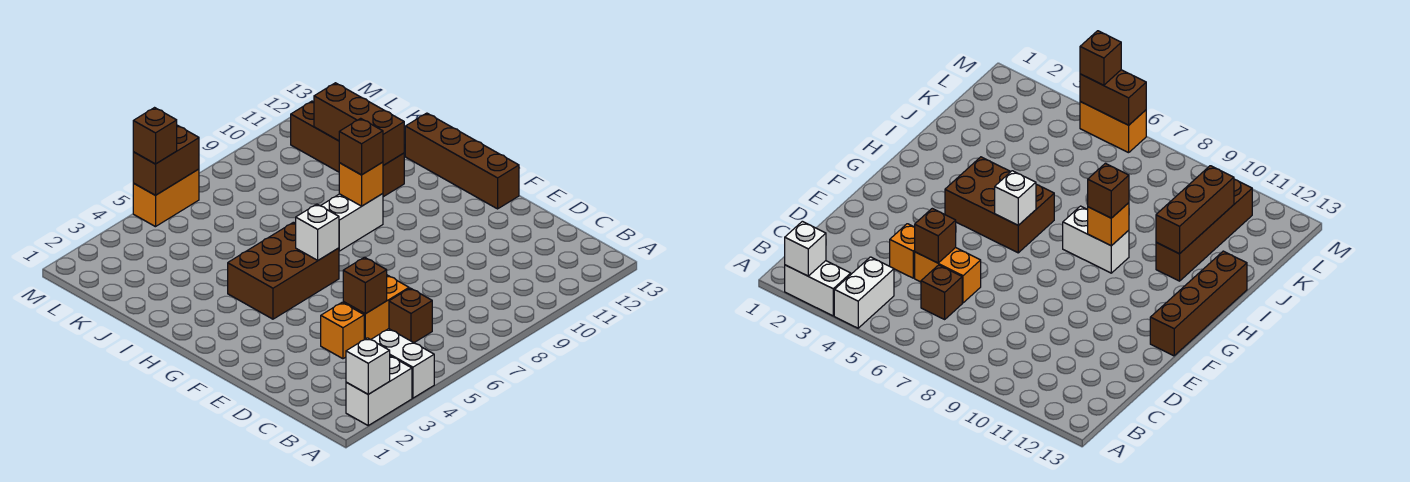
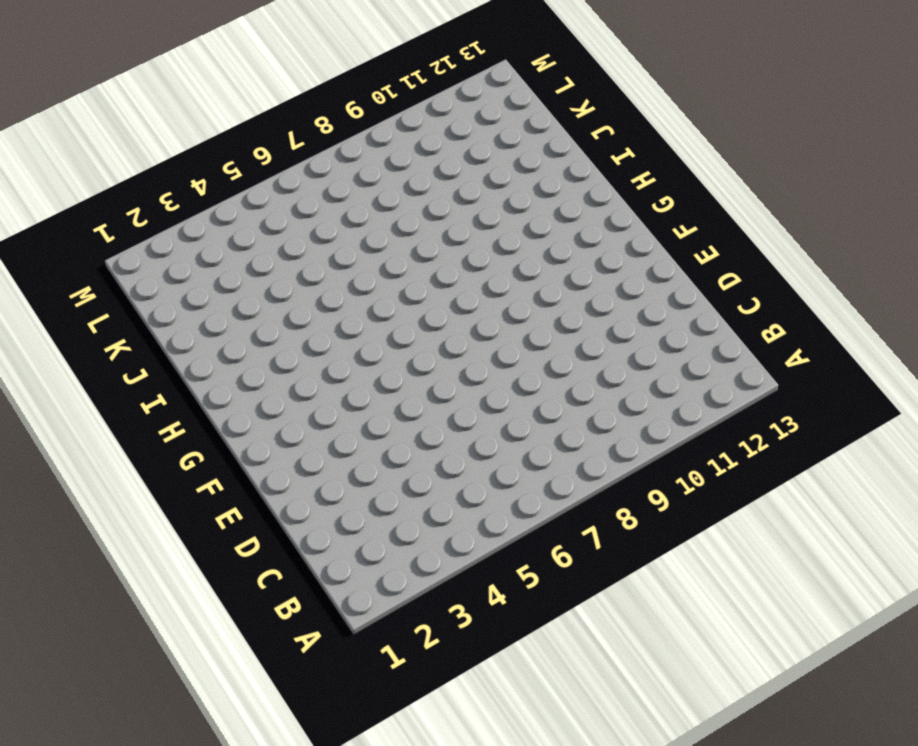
none -> white brick A2:A3 level 1
none -> white brick A4:B4 level 1
none -> brown brick C6 level 1

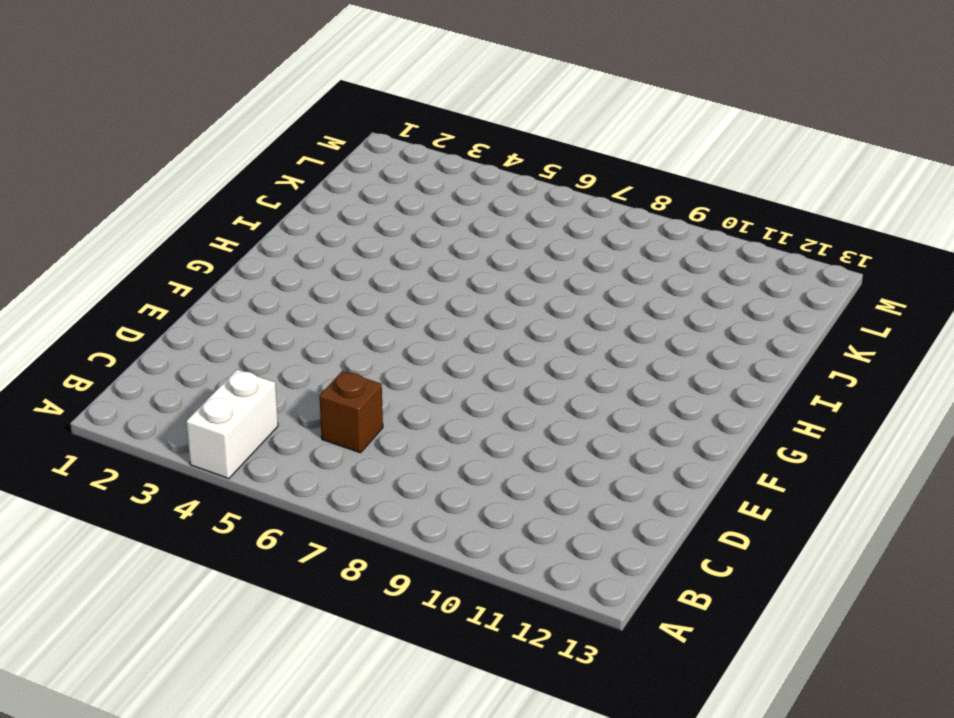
none -> white brick A2:A3 level 1
none -> orange brick D4 level 1
none -> orange brick D5:D6 level 1

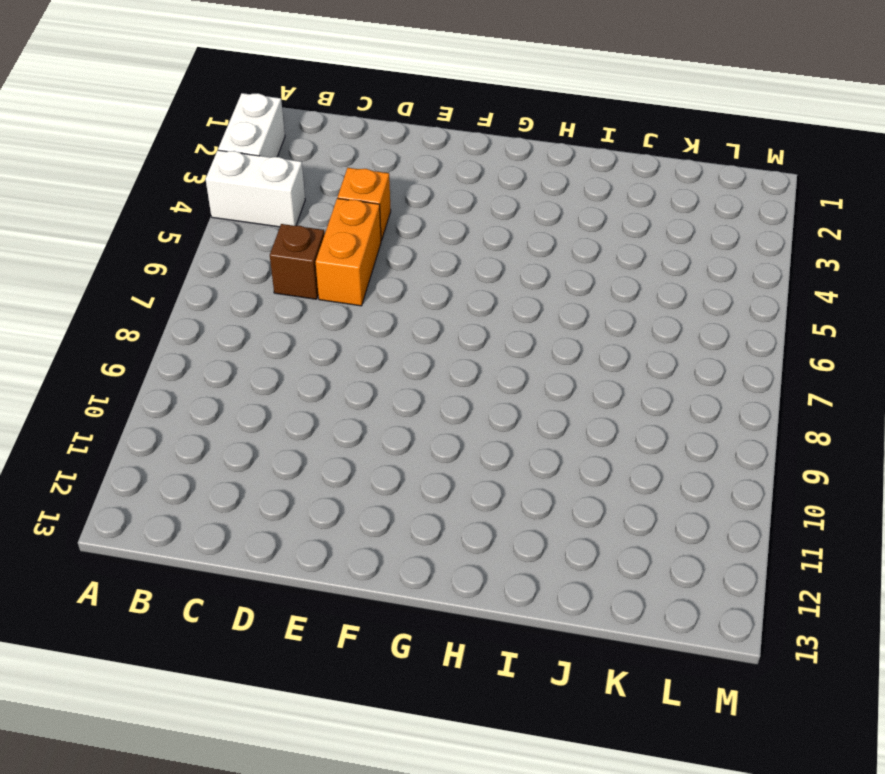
none -> brown brick F13:I13 level 1
none -> brown brick G4:H6 level 1
none -> white brick H8:H9 level 1

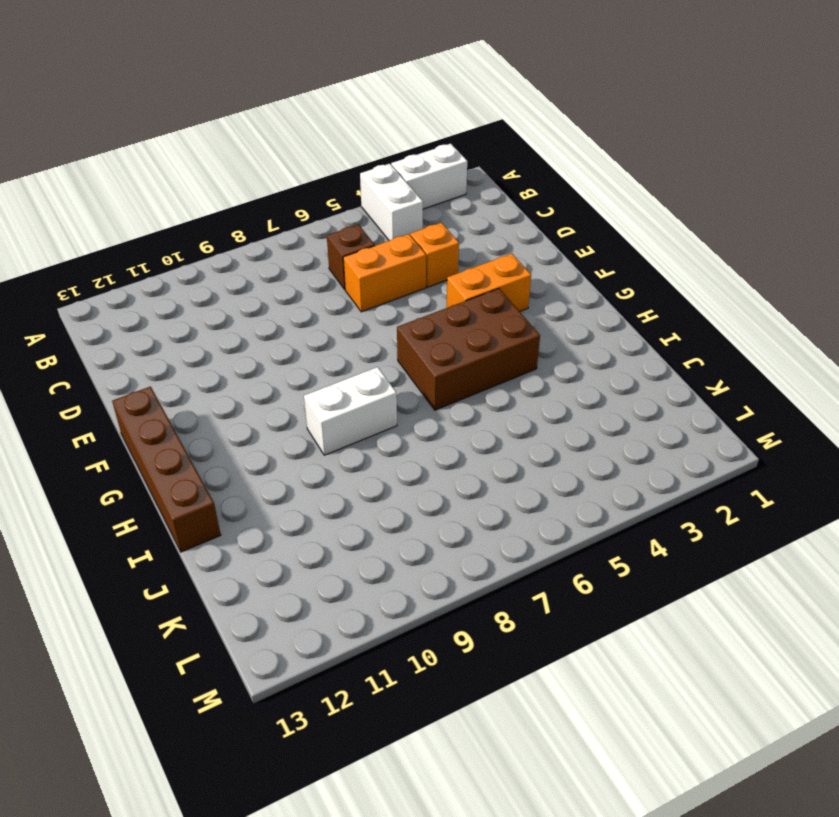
orange brick F3:F4 level 1 -> orange brick M5:M6 level 1
none -> brown brick I11:L11 level 1
none -> white brick A2 level 2
none -> brown brick D5 level 2

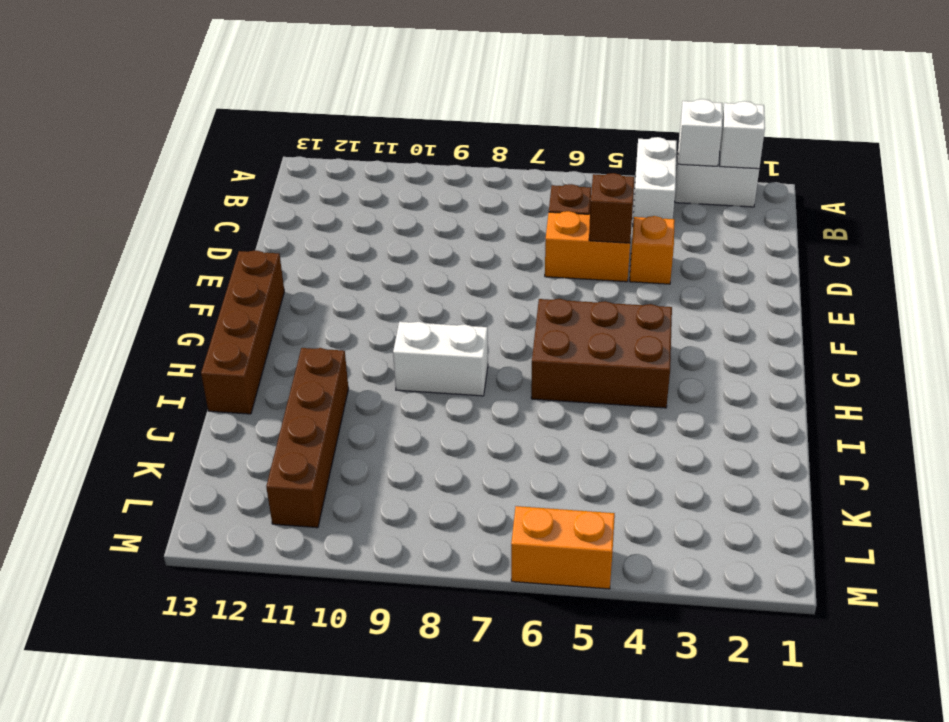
white brick A3 level 2 -> white brick G6 level 2
none -> orange brick H9 level 2
none -> brown brick I11:K11 level 2
none -> brown brick M5:M6 level 2

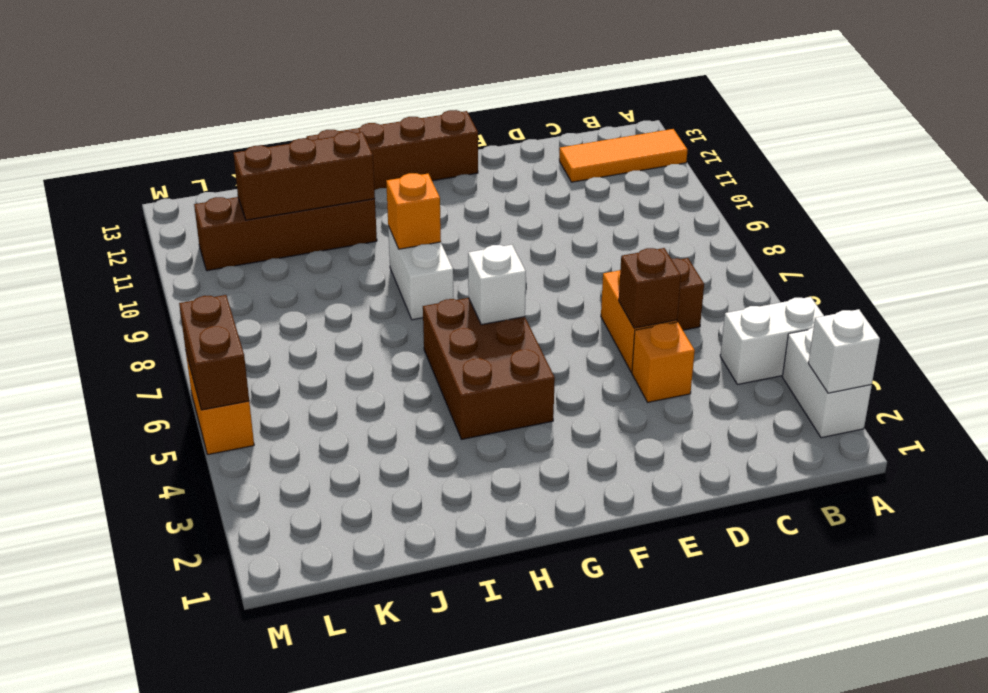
orange tile A12:C12 level 1 -> none
none -> brown brick H9 level 3
none -> brown brick M5 level 3

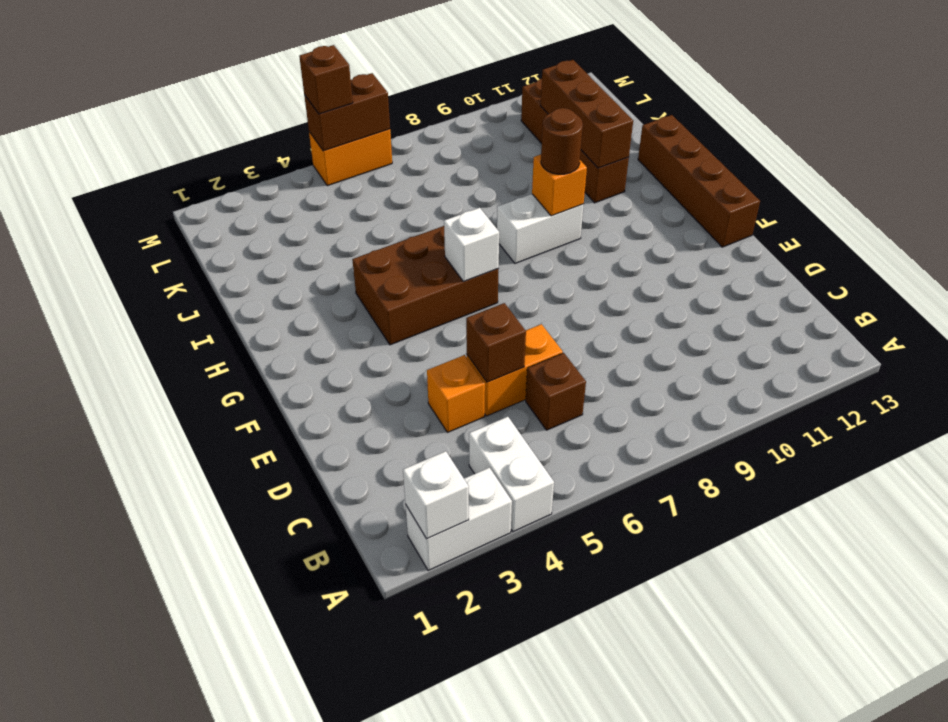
brown round brick H9 level 3 -> brown brick H9 level 3

